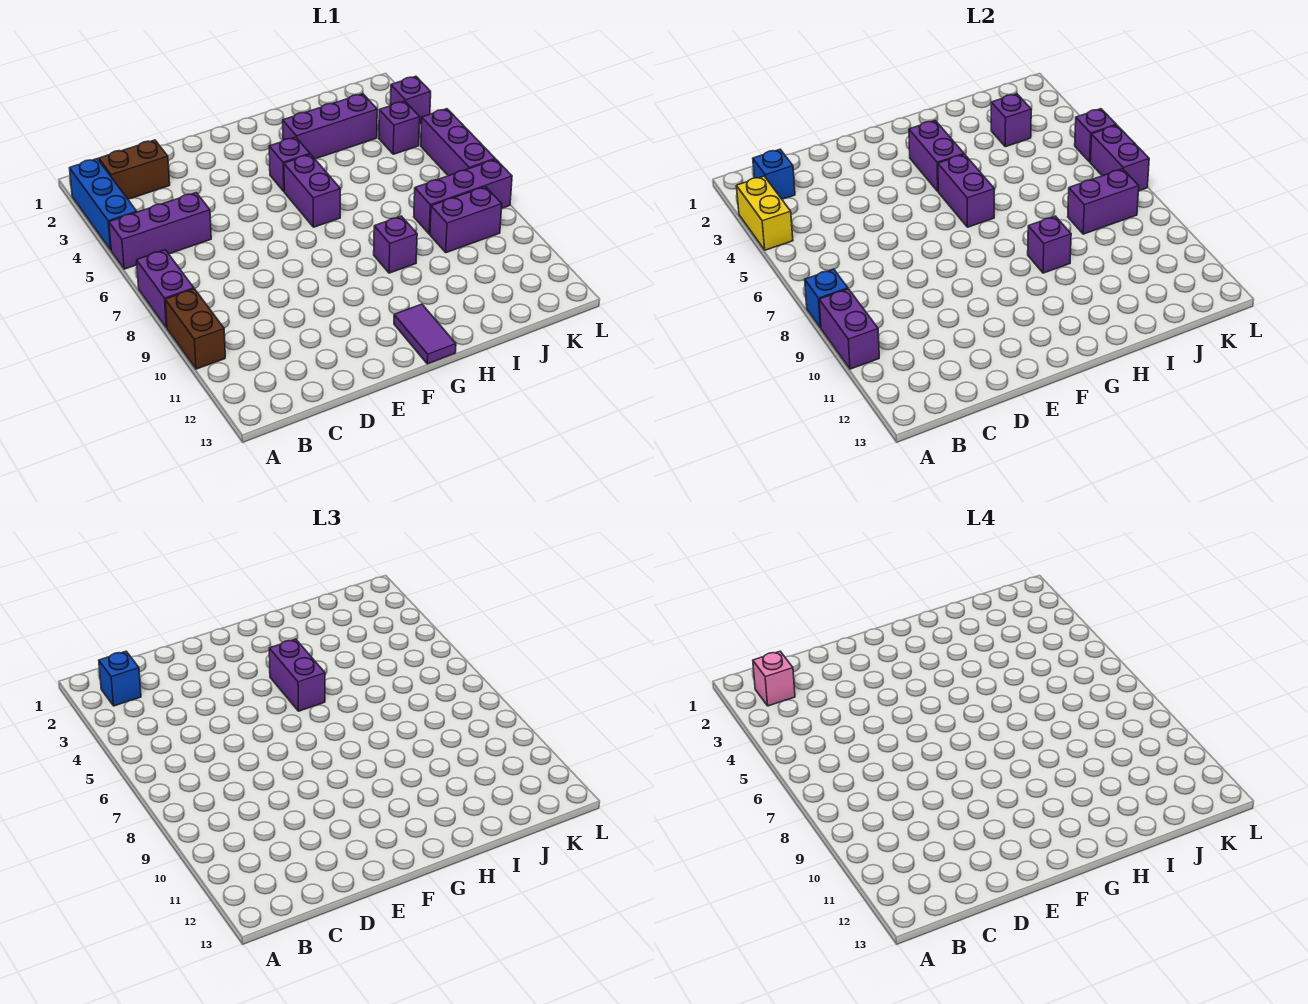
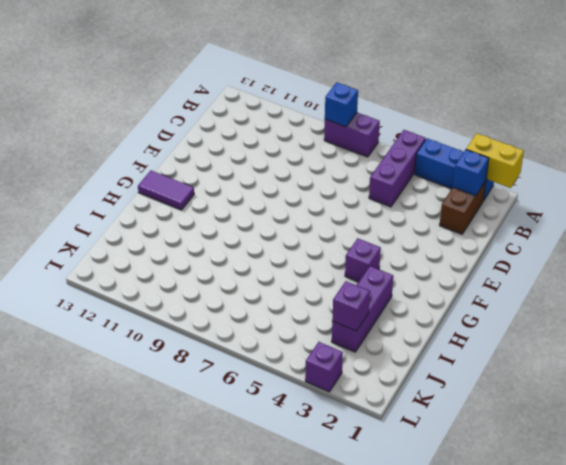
yellow brick A1:A2 level 2 -> yellow brick A3:A4 level 2
none -> brown brick A9:A10 level 1
none -> purple brick G5:G6 level 1
none -> purple brick H9 level 1

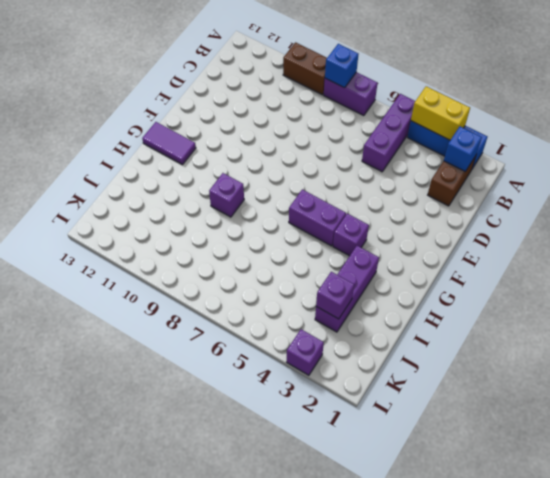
none -> purple brick J8:L8 level 1
none -> purple brick J9:K9 level 1
none -> purple brick K4 level 1

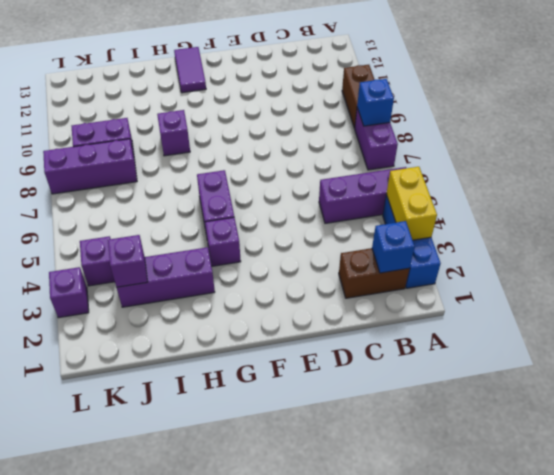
none -> purple brick L5:L7 level 1
none -> purple brick A9:A10 level 2
none -> purple brick G3:G4 level 2

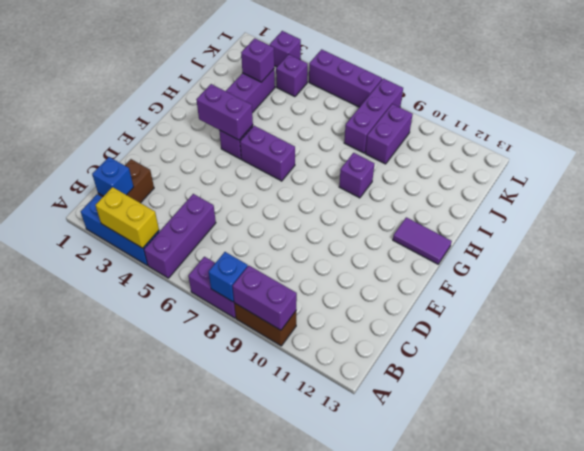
none -> purple brick G5:G6 level 2
none -> purple brick H9 level 2
none -> purple brick J8:K8 level 2

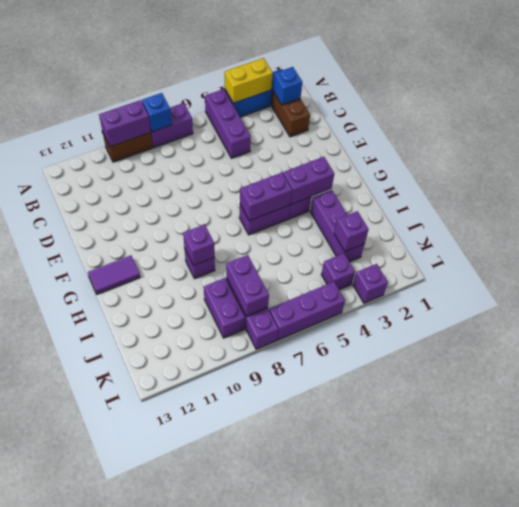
none -> purple brick L5 level 2
none -> purple brick L6:L7 level 2
none -> blue brick B2 level 3

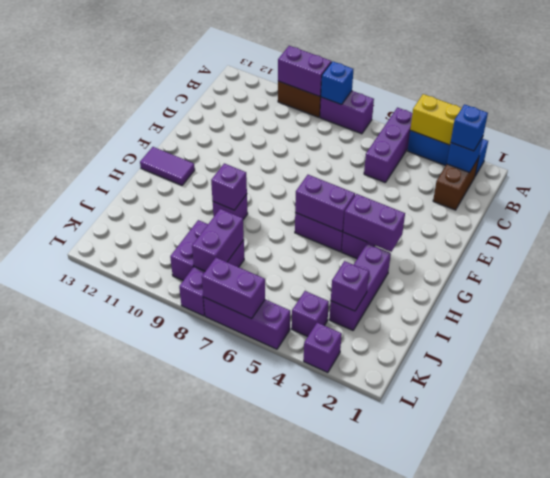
none -> purple brick L5 level 2
none -> purple brick G4:G5 level 3
none -> pink brick B2 level 4

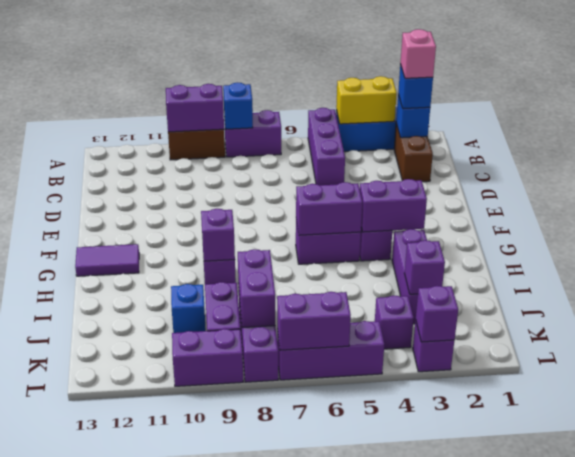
blue brick J10 level 1 -> none
purple brick L3 level 2 -> purple brick L5 level 2
purple brick L9:L10 level 1 -> purple brick G4:G5 level 3

